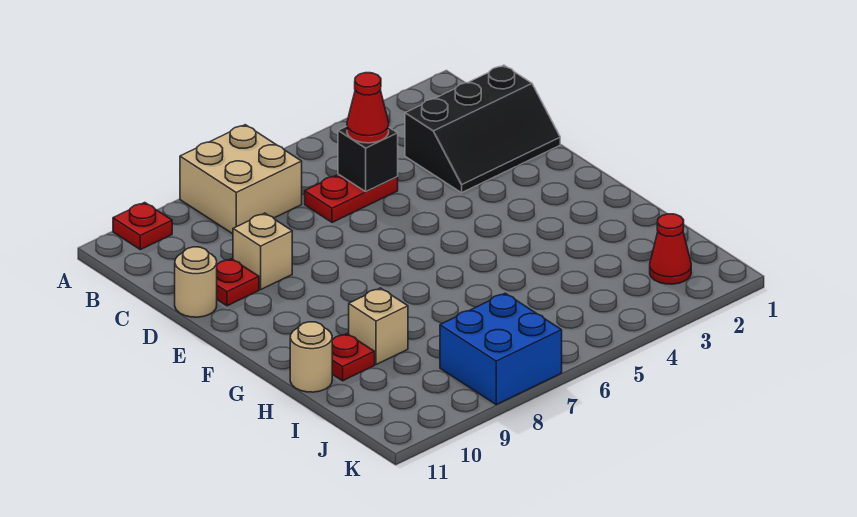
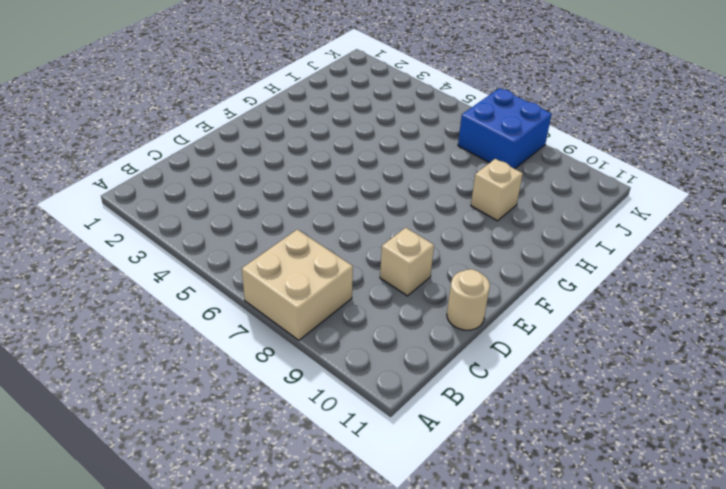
none -> red plate A10 level 1
none -> black slope C1:D3 level 1 top C
none -> red plate C5:C6 level 1

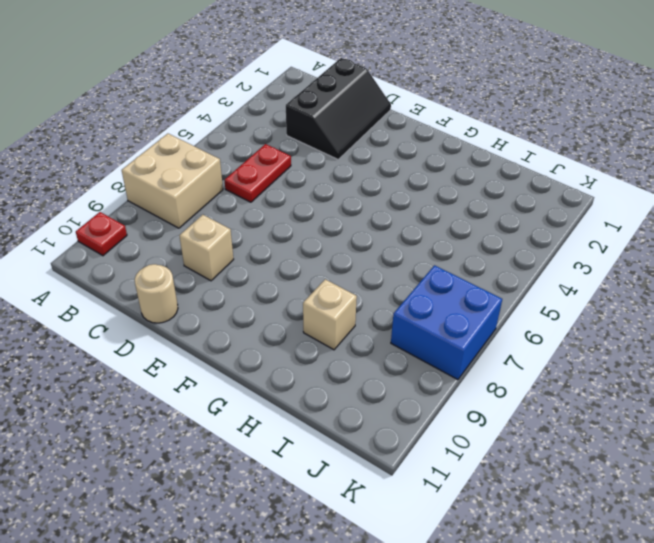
none -> red plate D10 level 1
none -> red plate H10 level 1
none -> tan round brick H11 level 1

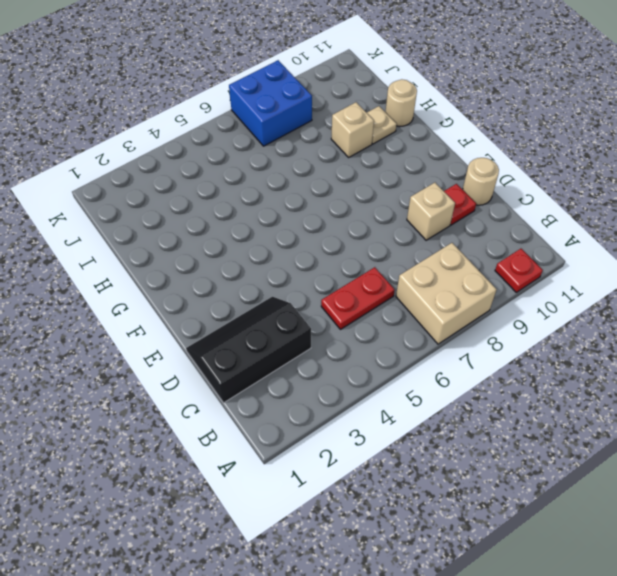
tan plate H10 level 1 -> red plate H10 level 1
none -> red cone J2 level 1
none -> black brick C5 level 2
none -> red cone C5 level 3

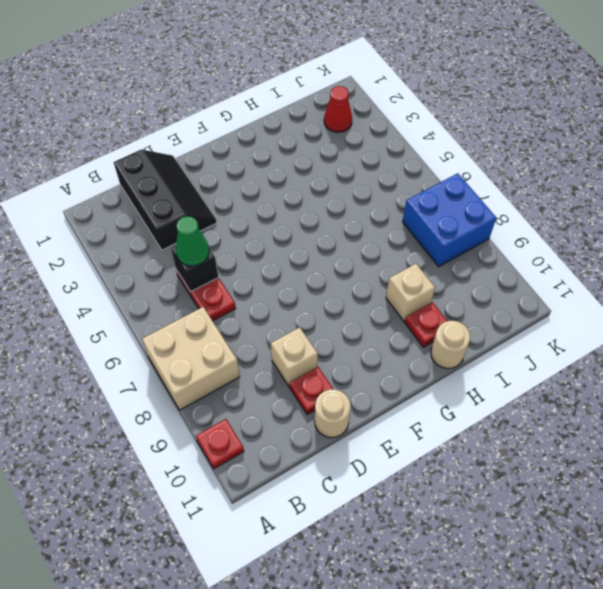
green cone C5 level 3 -> red cone C5 level 3

